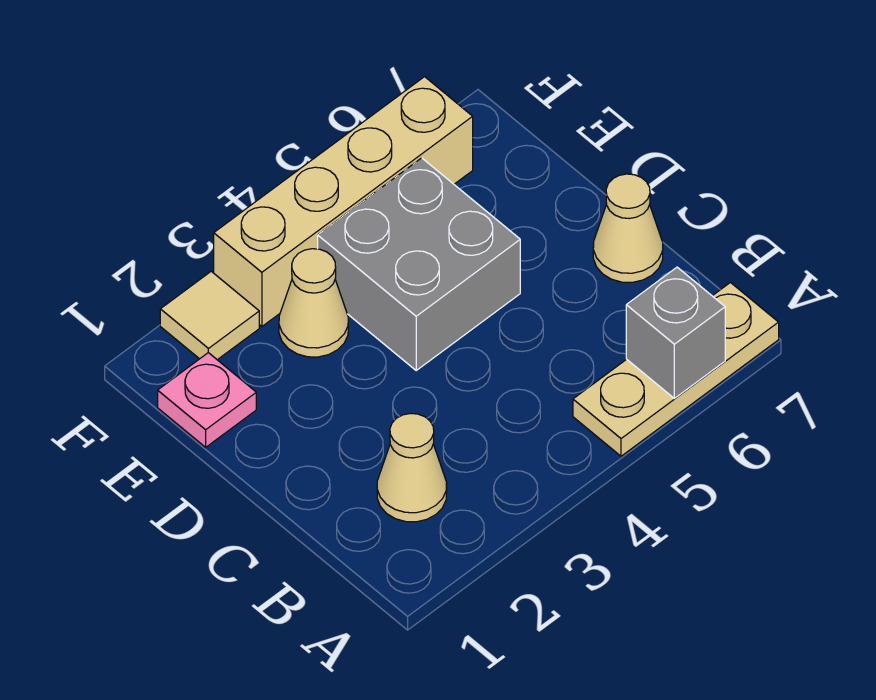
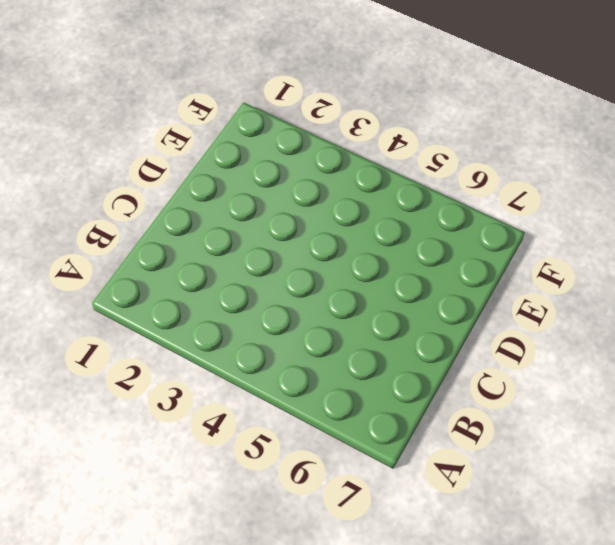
none -> tan plate A5:A7 level 1
none -> tan cone B2 level 1

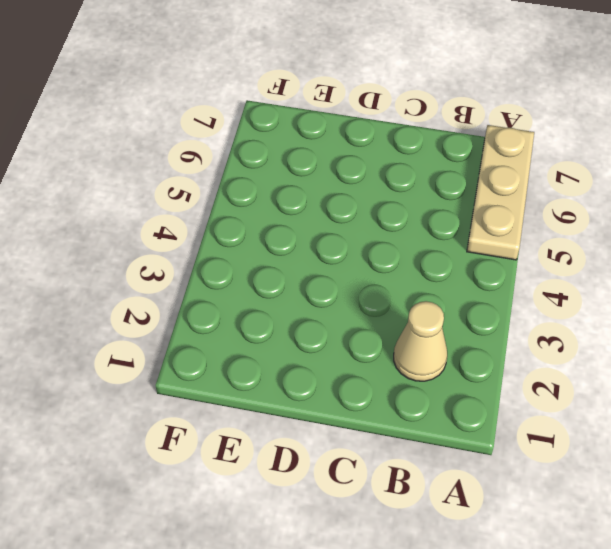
none -> tan cone C7 level 1
none -> grey brick D4:E5 level 1

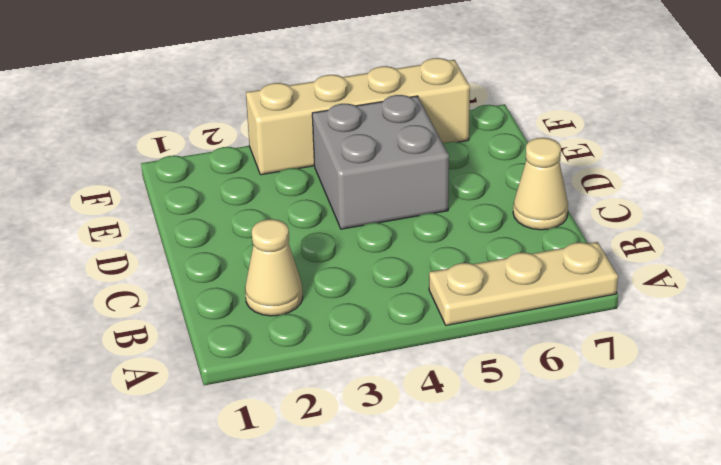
none -> pink plate E1 level 1
none -> tan cone E3 level 1

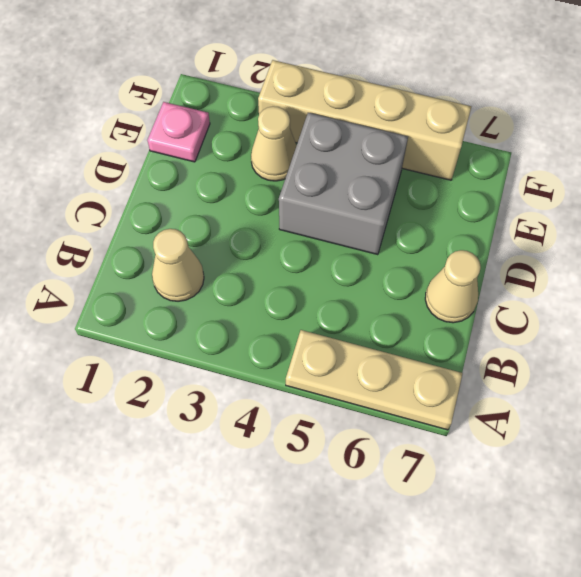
none -> tan tile F2 level 1
none -> grey brick A6 level 2

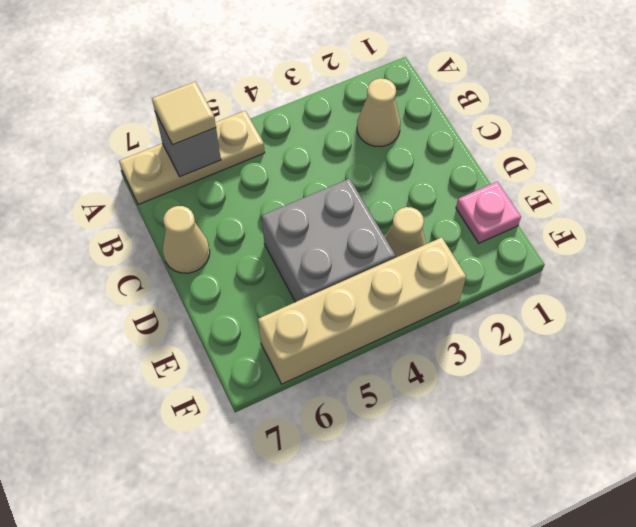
tan tile A6 level 3 -> tan tile F2 level 1

